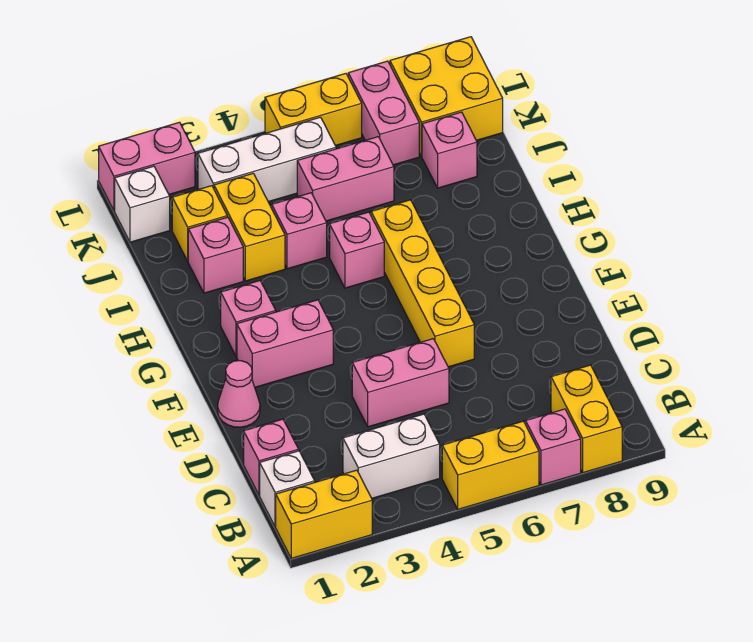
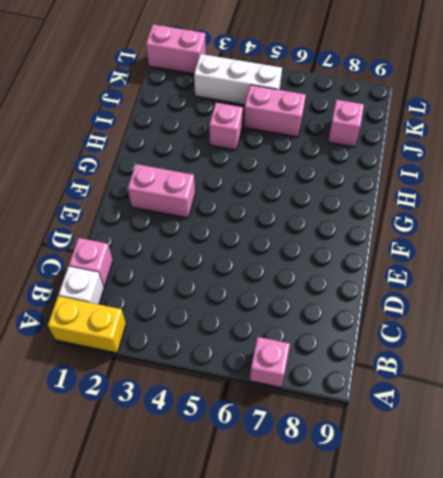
none -> yellow brick A5:A6 level 1
none -> yellow brick A8:B8 level 1
none -> white brick B3:B4 level 1

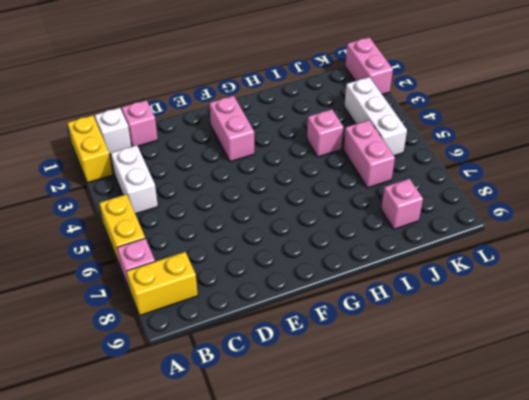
none -> pink brick D4:D5 level 1
none -> pink cone E1 level 1
none -> yellow brick E6:H6 level 1

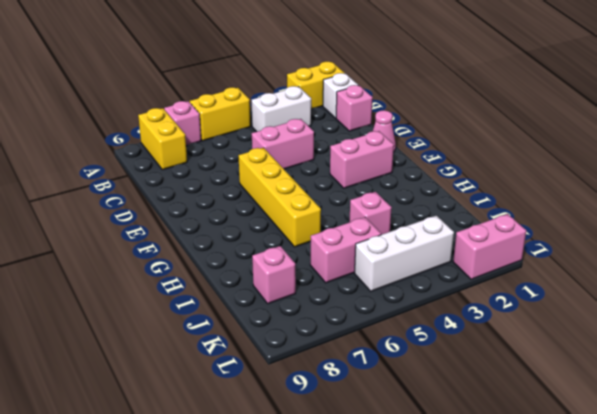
none -> pink brick G2 level 1
none -> pink brick H5 level 1
none -> pink brick I2 level 1

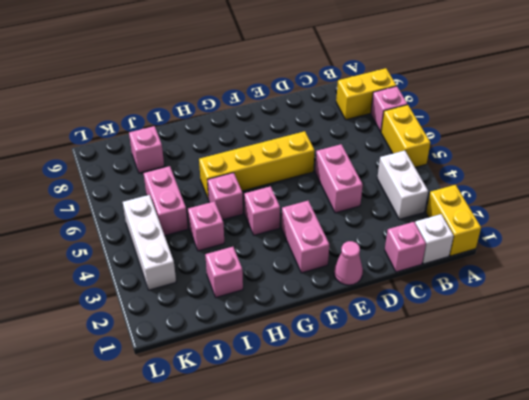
pink brick G4 level 1 -> pink brick G2 level 1
none -> yellow brick I3:J3 level 1
none -> yellow brick J2 level 1
none -> white brick K1 level 1

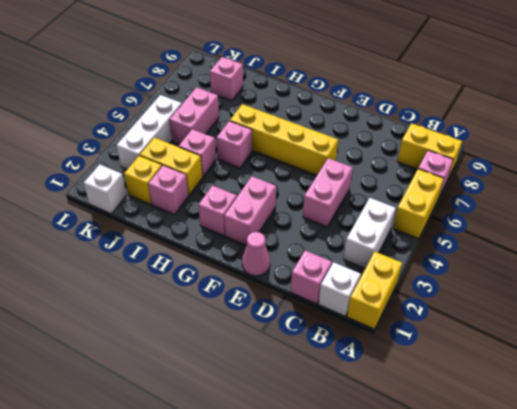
none -> pink brick K7:L7 level 1
none -> yellow brick K8:L9 level 1
none -> pink brick L1:L2 level 1

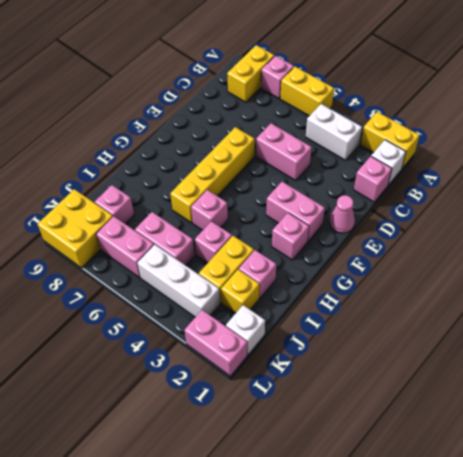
pink brick K6:K7 level 1 -> pink brick K7:L7 level 1
none -> yellow brick L5:L6 level 1

